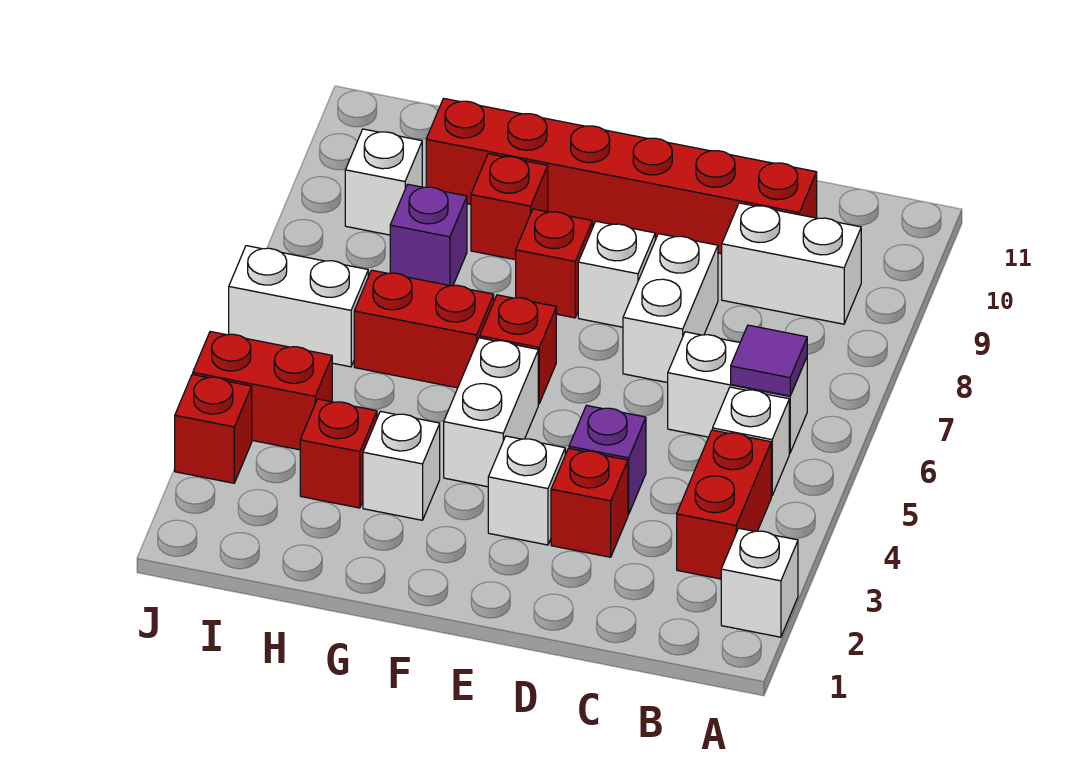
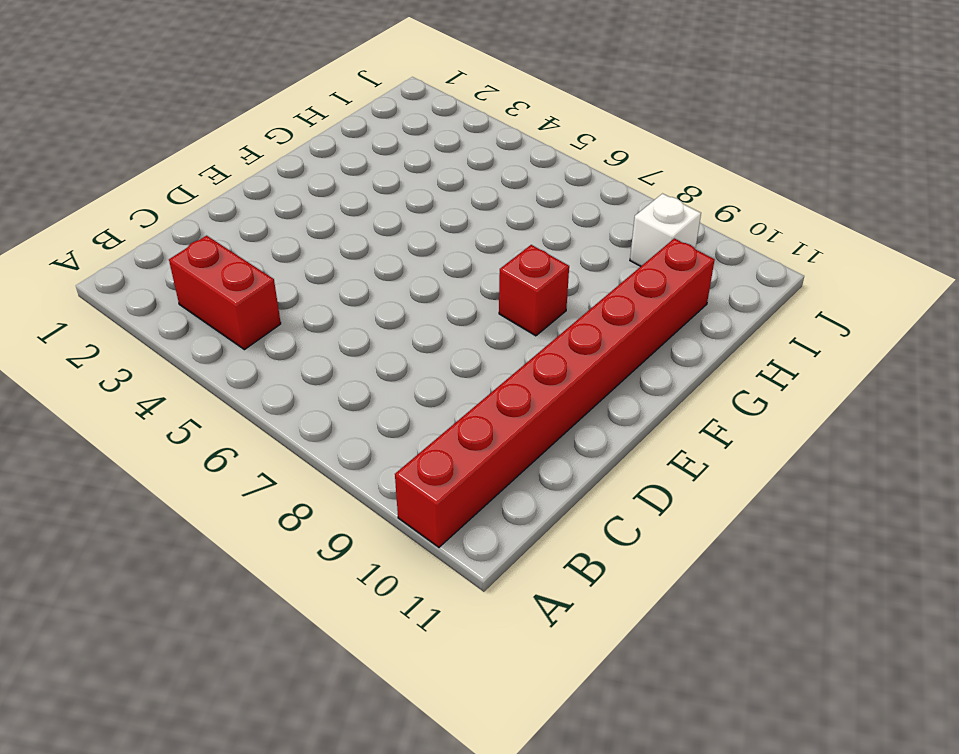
red brick A10:H10 level 1 -> red brick C10:H10 level 1
none -> white brick A2 level 1
none -> white brick B5 level 1
none -> white brick B6:C6 level 1

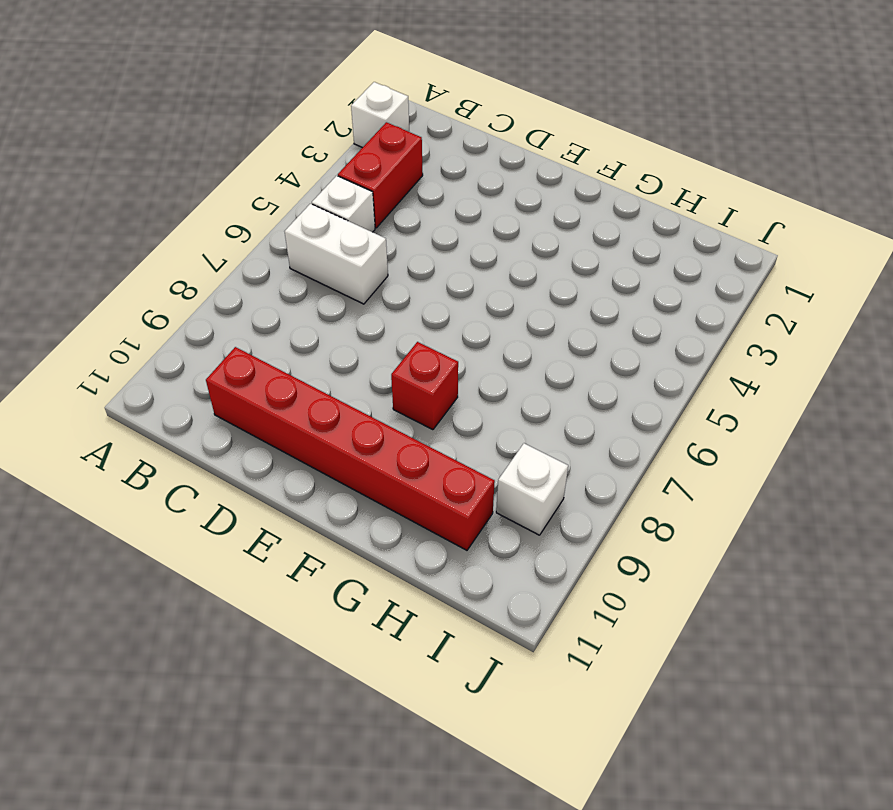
none -> white brick B9:C9 level 1
none -> red brick D3 level 1
none -> purple brick D4 level 1

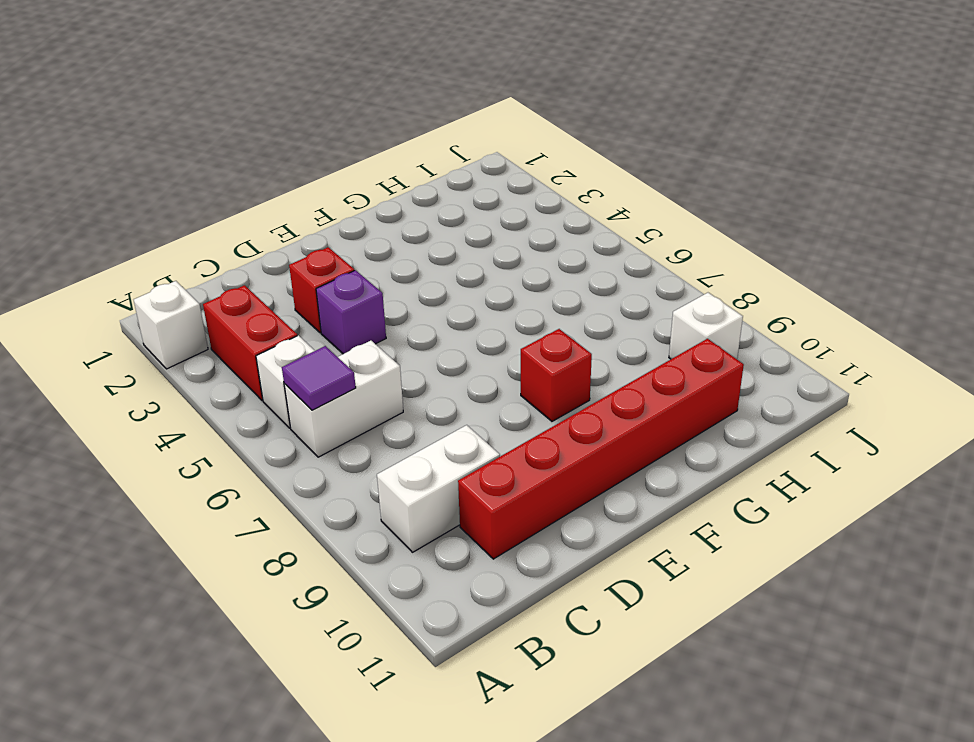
none -> white brick D7:D8 level 1
none -> white brick E3 level 1
none -> white brick E8 level 1

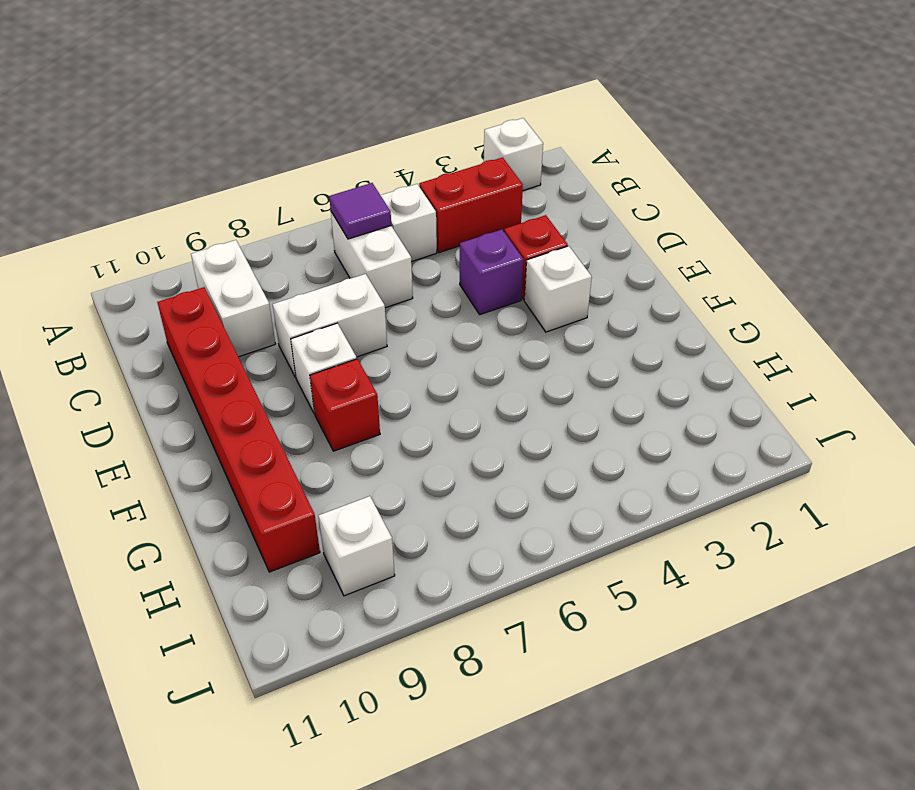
none -> white brick F4:F5 level 1
none -> red brick F6 level 1
none -> white brick G3 level 1

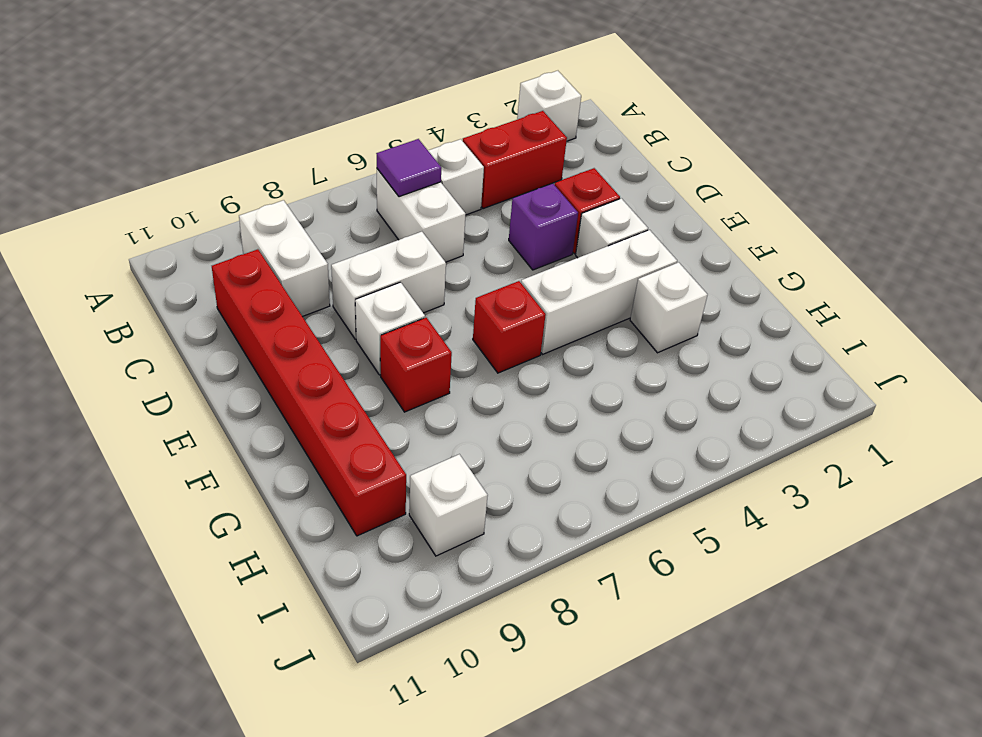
white brick F3:F5 level 1 -> white brick F4:F5 level 1
none -> red brick G6:H6 level 1
none -> red brick G9 level 1
none -> red brick H3 level 1

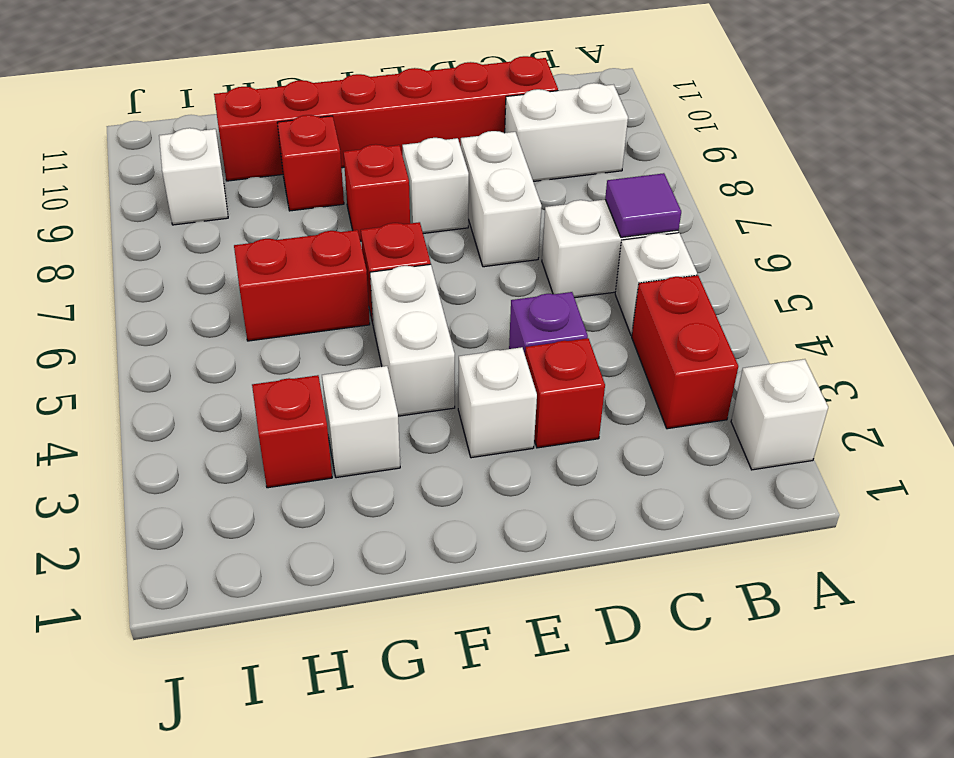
none -> purple brick H8 level 1
none -> red brick I4:J4 level 1
none -> white brick I6:J6 level 1

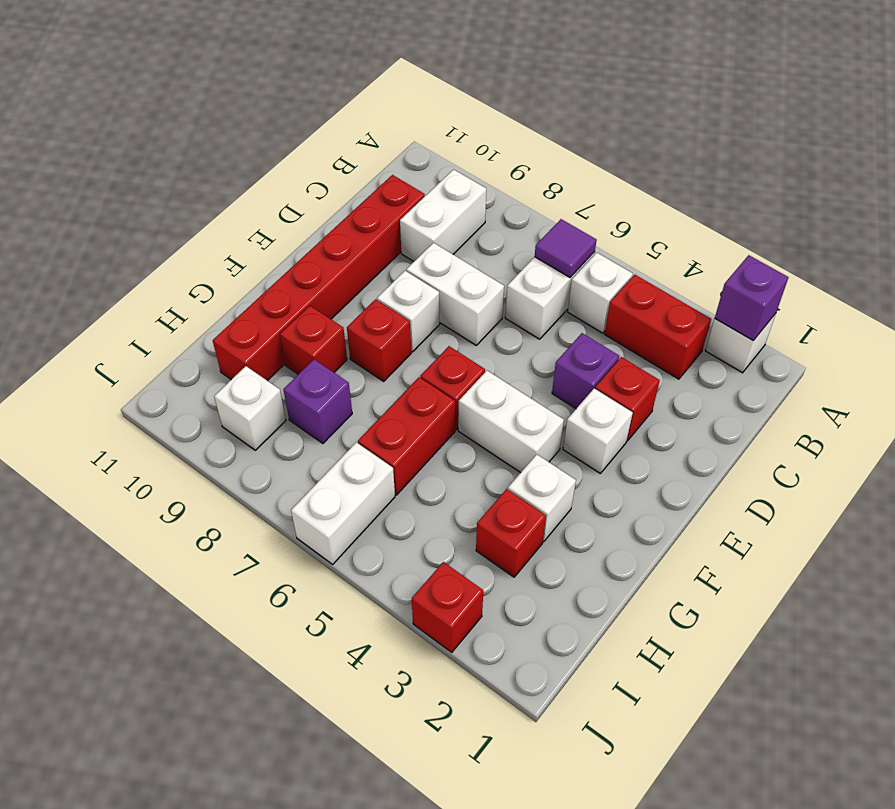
purple brick A2 level 2 -> none
none -> red brick I4:J4 level 1

